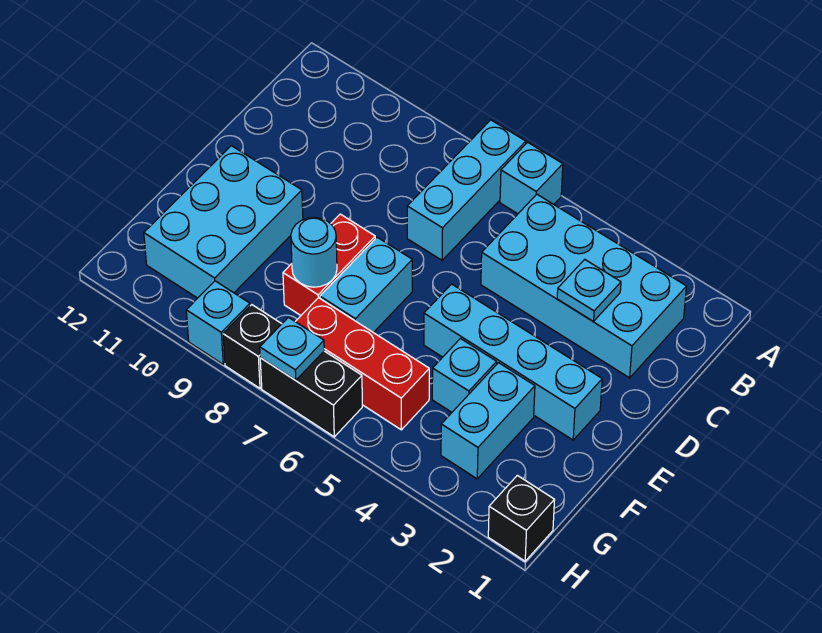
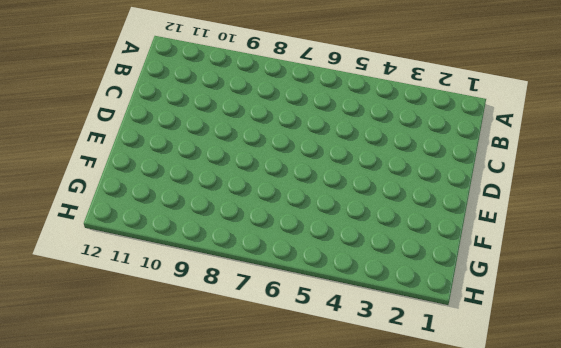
none -> cyan brick A6 level 1
none -> cyan brick A7:C7 level 1
none -> cyan brick B2:C5 level 1

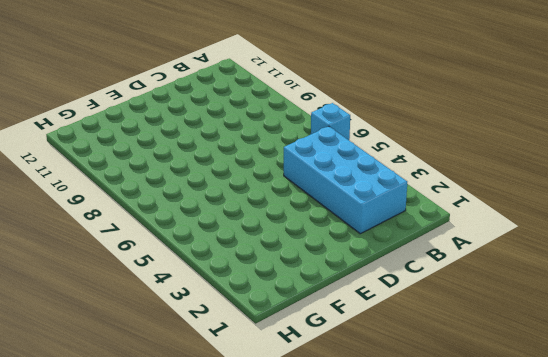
none -> cyan brick A7:C7 level 1
none -> cyan brick E2:E5 level 1
none -> cyan brick E7:F7 level 1

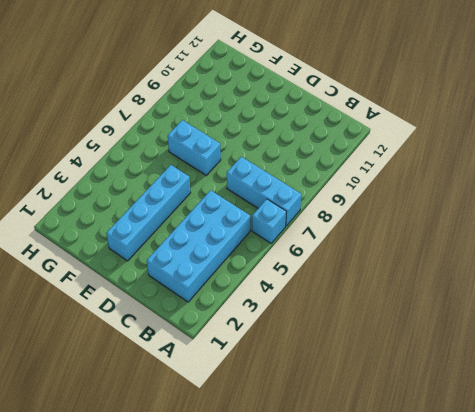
none -> red brick E8:F8 level 1
none -> cyan brick E10:G11 level 1
none -> cyan brick F3:G3 level 1

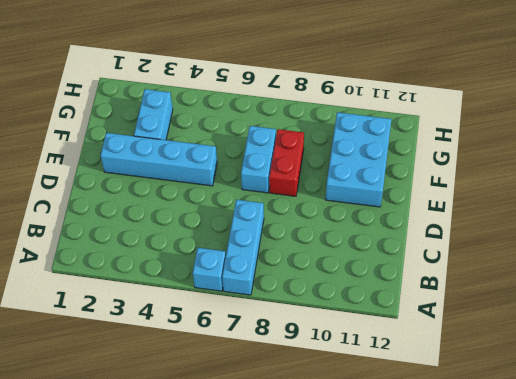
none -> cyan brick B2:C5 level 1
none -> cyan brick F4 level 1
none -> red brick G5:G7 level 1

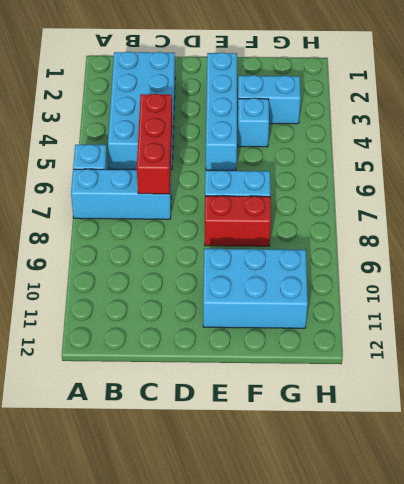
red brick C5:C7 level 2 -> red brick G5:G7 level 1
none -> black brick H1 level 1
none -> black brick H6:H7 level 1
none -> black brick H8 level 1

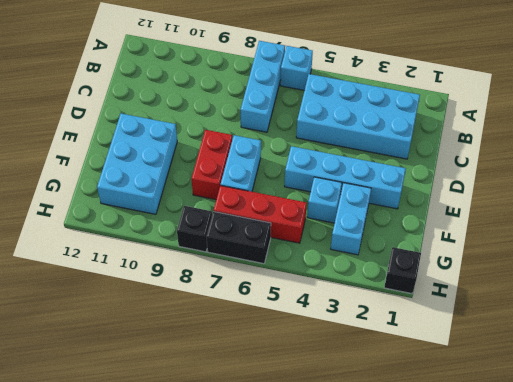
none -> cyan brick H9 level 1
none -> cyan plate C3 level 2
none -> cyan round brick F8 level 2

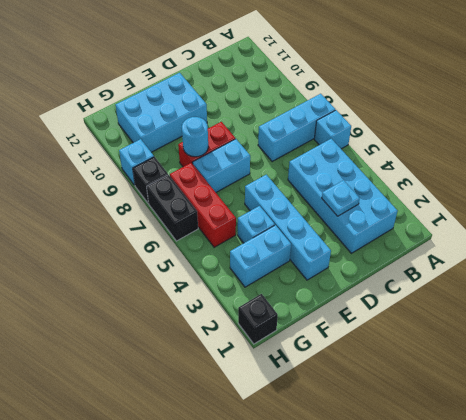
none -> cyan plate H7 level 2

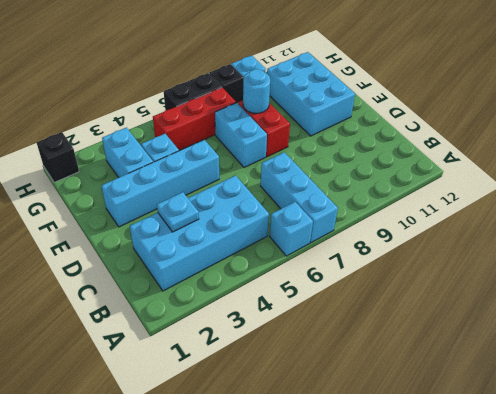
none -> cyan plate H7 level 2

